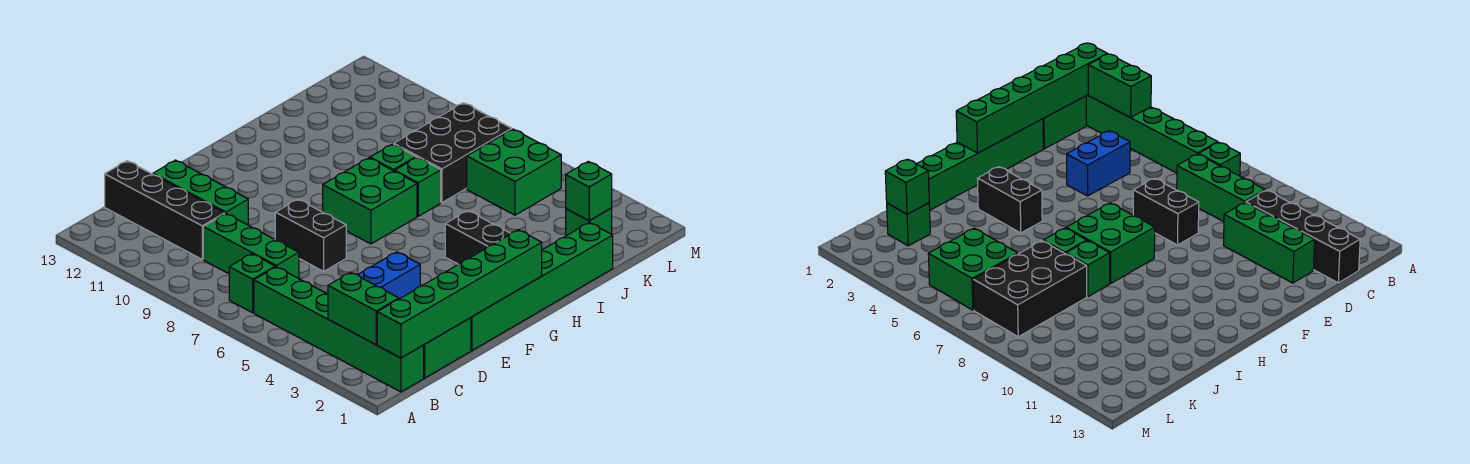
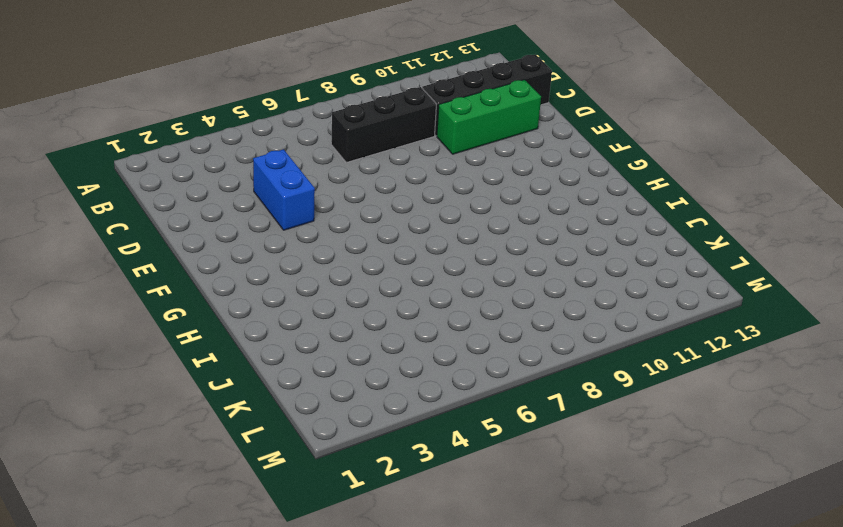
black brick C7:C9 level 1 -> green brick C7:C9 level 1
none -> green brick B1:B6 level 1
none -> green brick B7 level 1
none -> green brick C1:D1 level 1

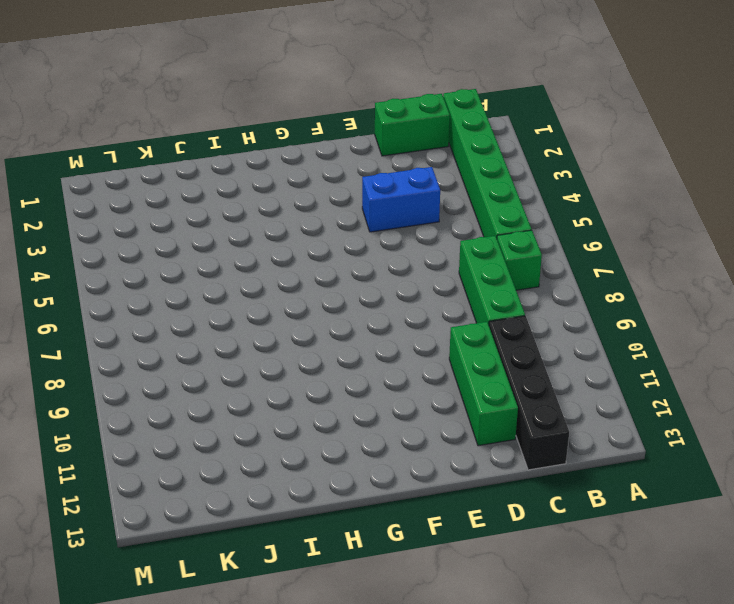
none -> green brick E1:J1 level 1
none -> black brick E7:E8 level 1
none -> green brick G7:H8 level 1

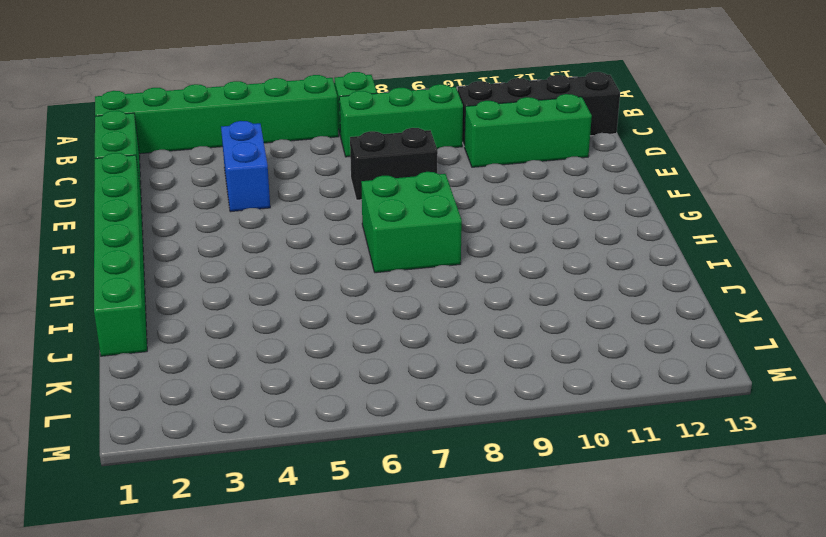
none -> black brick H3:H4 level 1
none -> green brick I7 level 1
none -> green brick I8 level 1

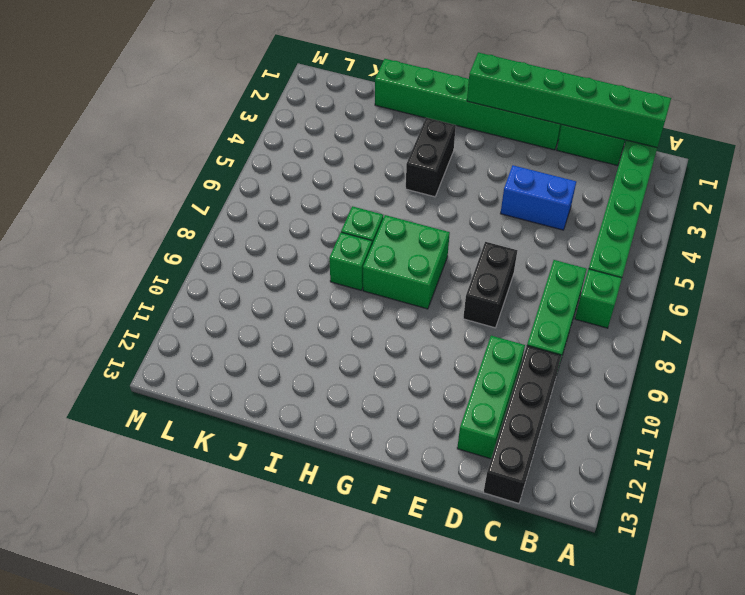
none -> black brick J7:L8 level 1
none -> green brick K2 level 1
none -> green brick K5:L6 level 1

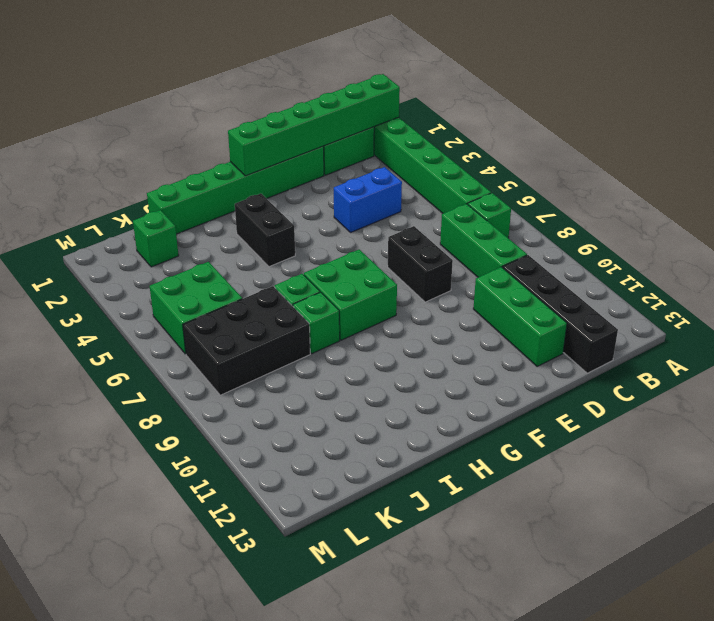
none -> green brick B2:B3 level 2
none -> green brick K2 level 2

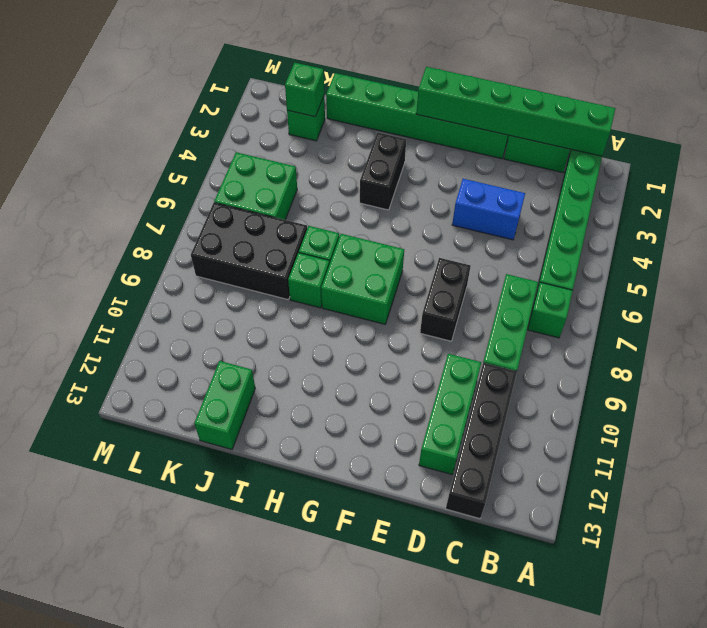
green brick J12:J13 level 1 -> green brick B2:B3 level 2

